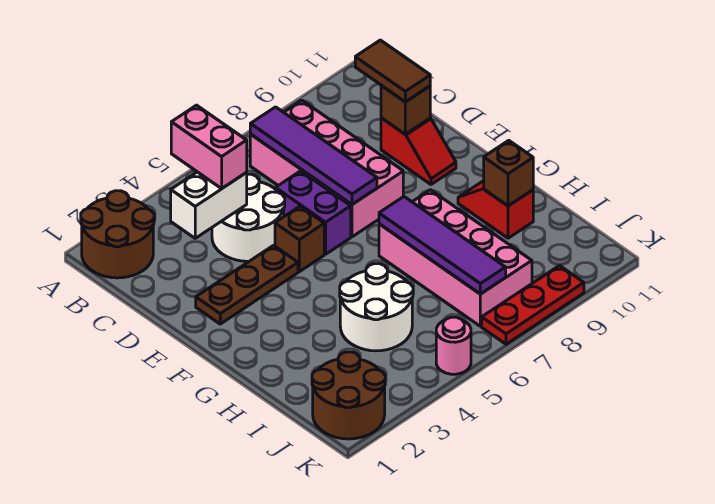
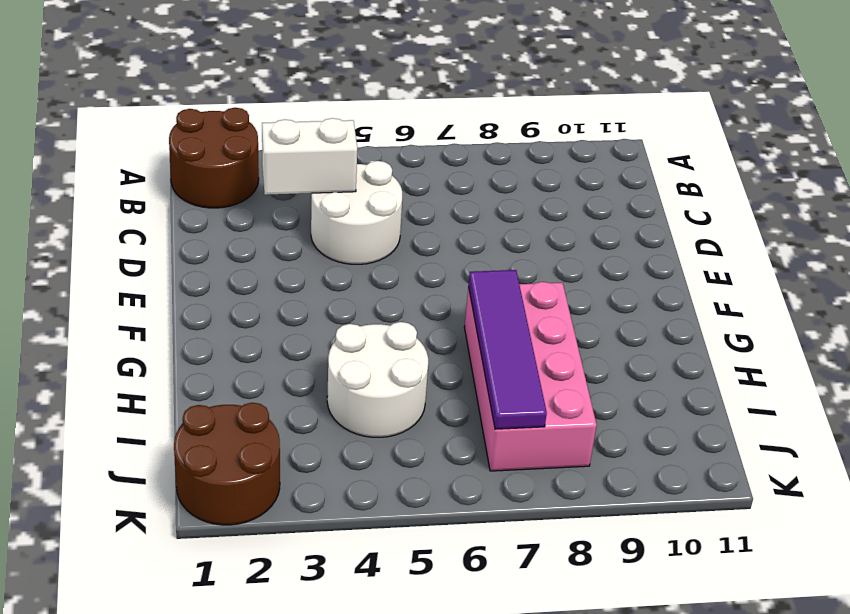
none -> pink brick B7:E8 level 1
none -> purple brick D6:E6 level 1
none -> red slope D10:E10 level 1 top D

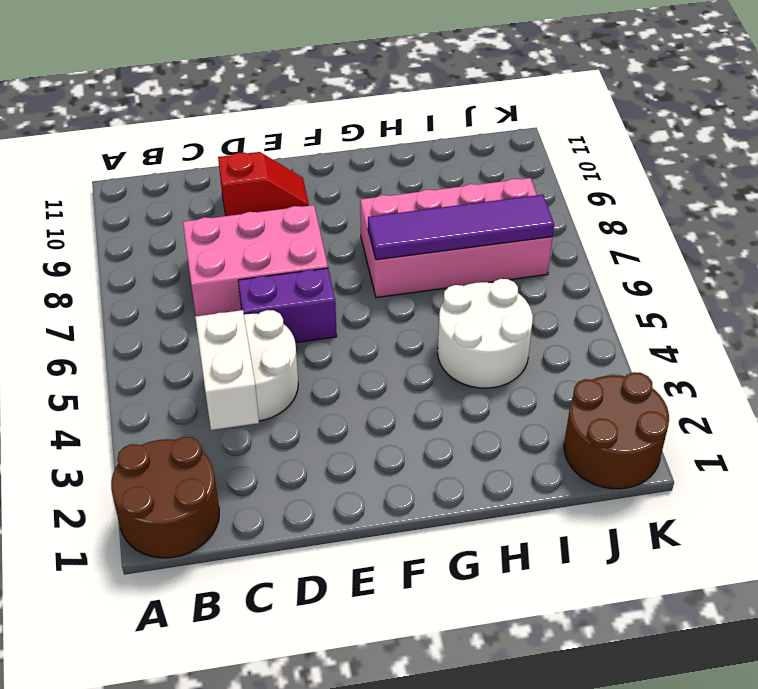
pink brick C7:E8 level 1 -> pink brick B7:E8 level 1
none -> brown plate E2:E4 level 1
none -> brown brick E5 level 1
none -> red slope G10:H10 level 1 top H

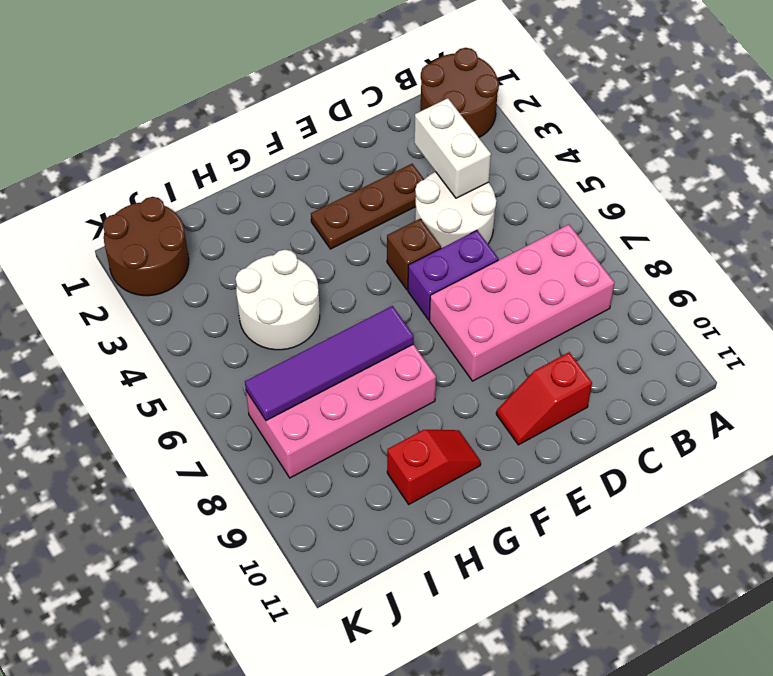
brown plate D3:F3 level 1 -> brown plate E2:E4 level 1
none -> pink round brick K5 level 1
none -> red plate K7:K9 level 1
none -> purple tile B7:E7 level 2

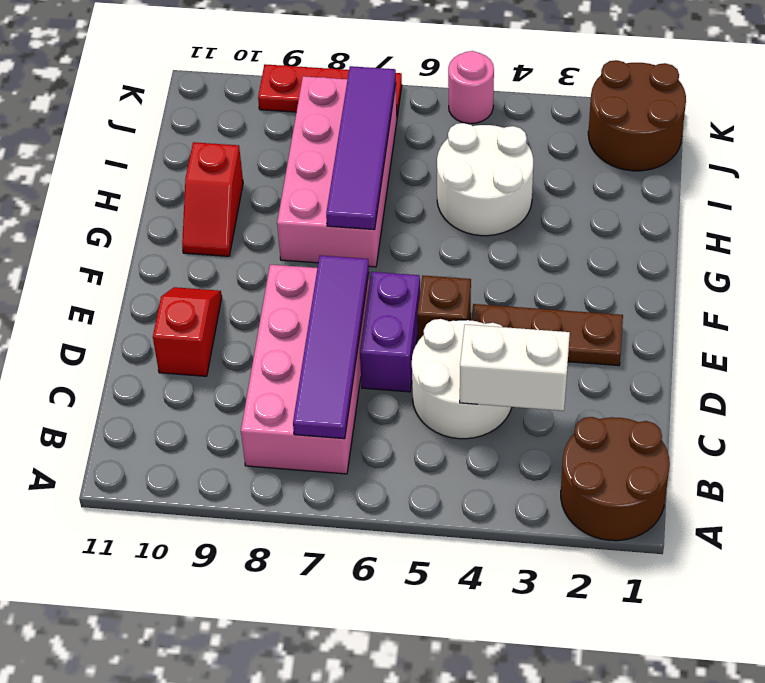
none -> brown brick D10 level 2
none -> brown brick H10 level 2
none -> pink brick B4:C4 level 3

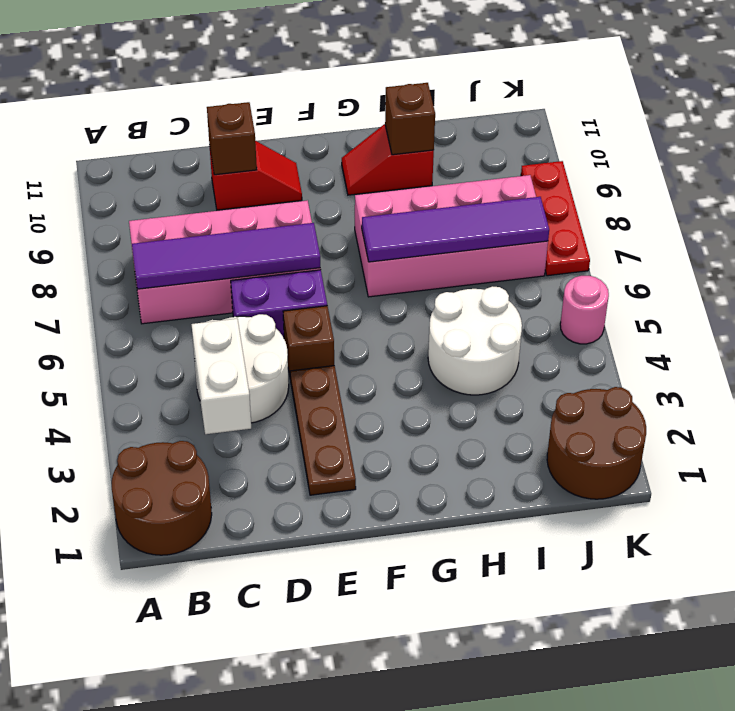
none -> pink brick B4:C4 level 3
none -> brown tile C10:D10 level 3

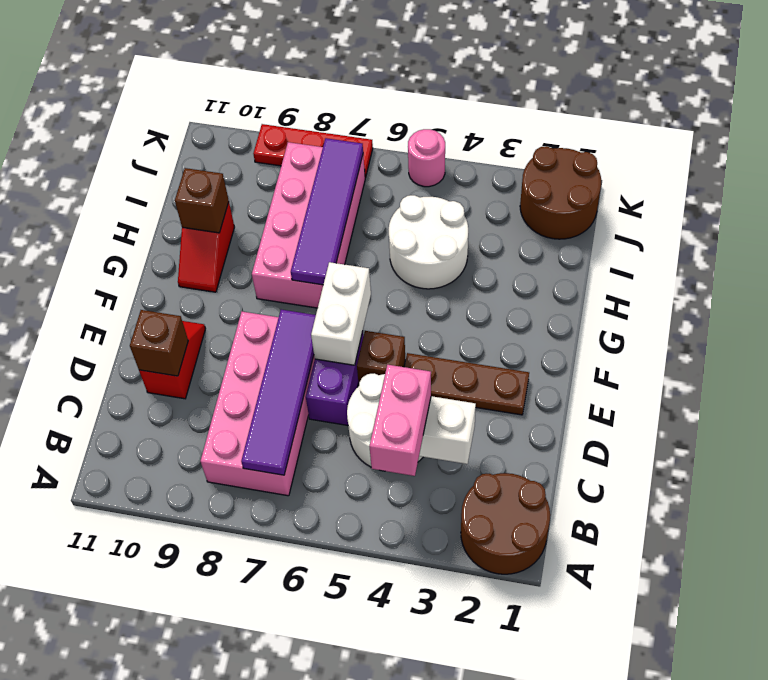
white brick E6:F6 level 2 -> none
none -> brown tile C10:D10 level 3

